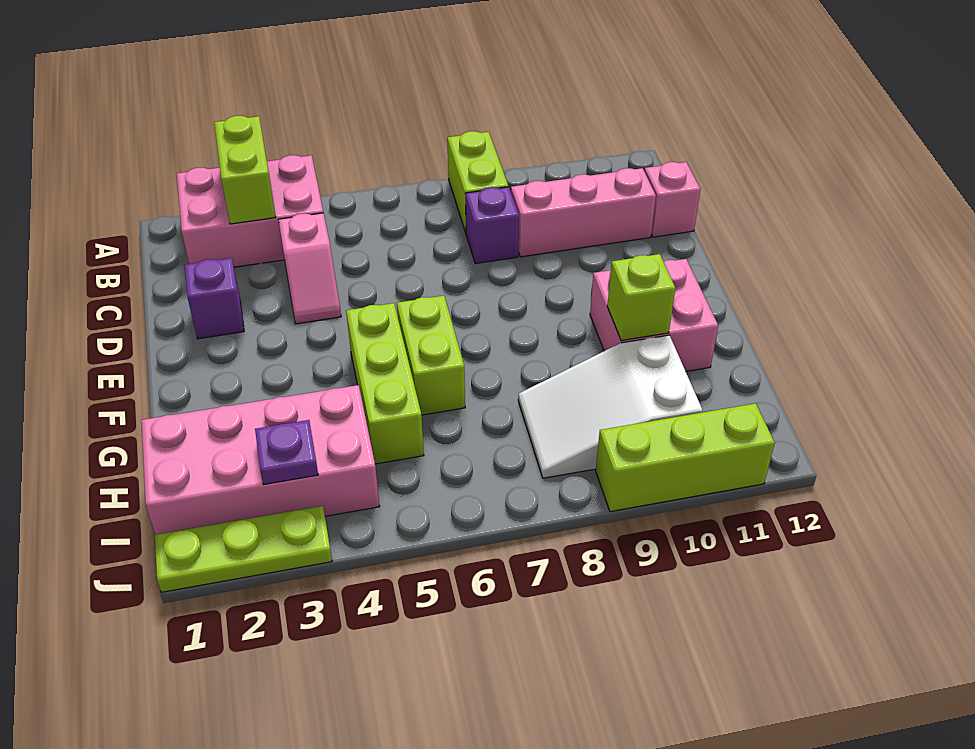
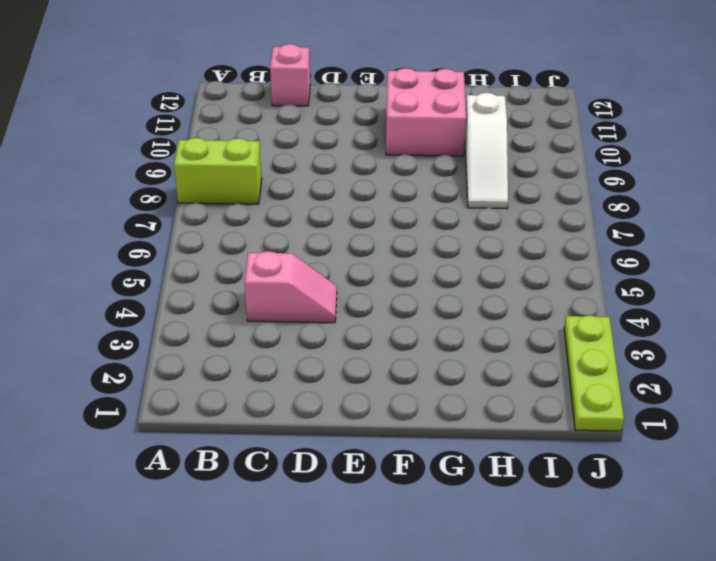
white slope H8:H10 level 1 top 10 -> white slope H8:I10 level 1 top 10
none -> pink brick A2:B4 level 1
none -> purple brick C8 level 1
none -> pink brick C9:C11 level 1

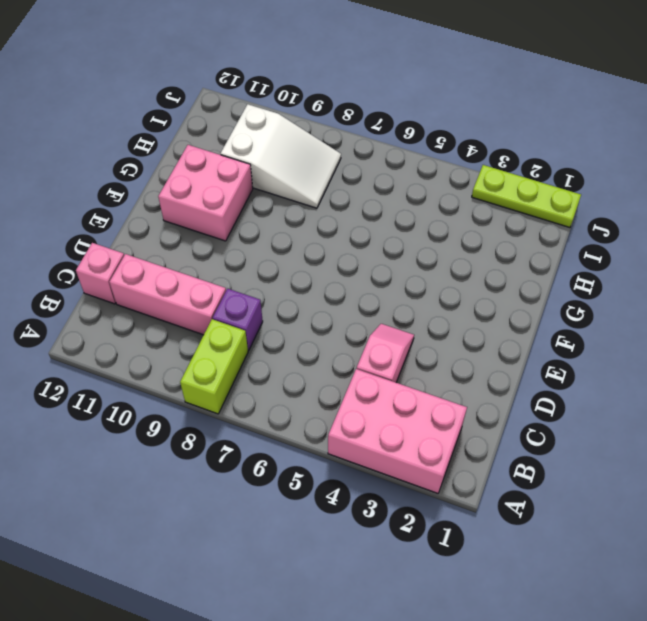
none -> purple brick D2 level 1
none -> lime brick F5:H5 level 1
none -> lime brick F6:G6 level 1

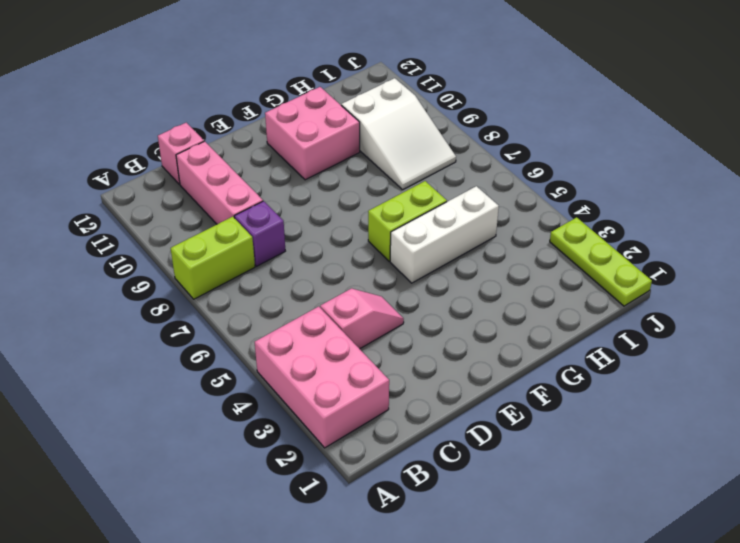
white brick F5:H5 level 1 -> lime brick F5:H5 level 1
none -> purple brick D2 level 1
none -> pink brick H1:I4 level 1
none -> lime brick J9:J11 level 1

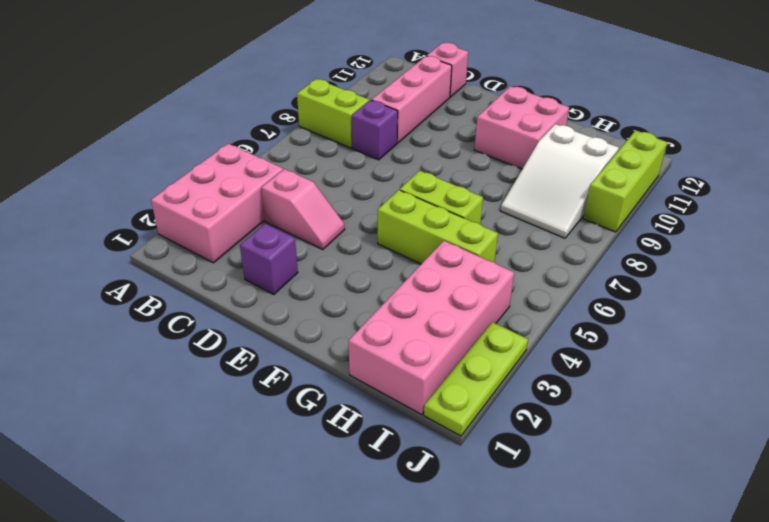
none -> lime brick A3:B3 level 2
none -> lime brick G10 level 2
none -> purple plate I3 level 2

